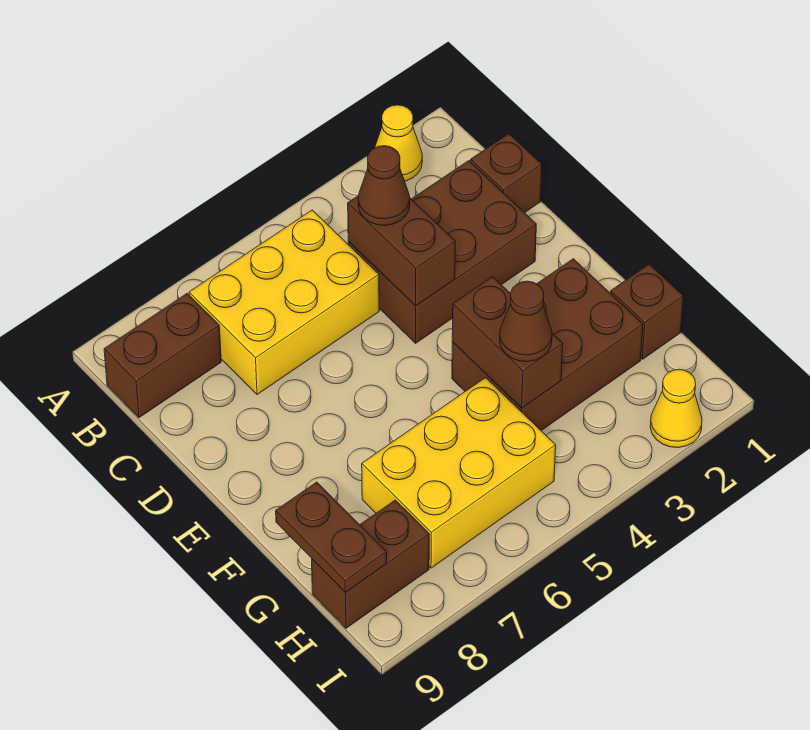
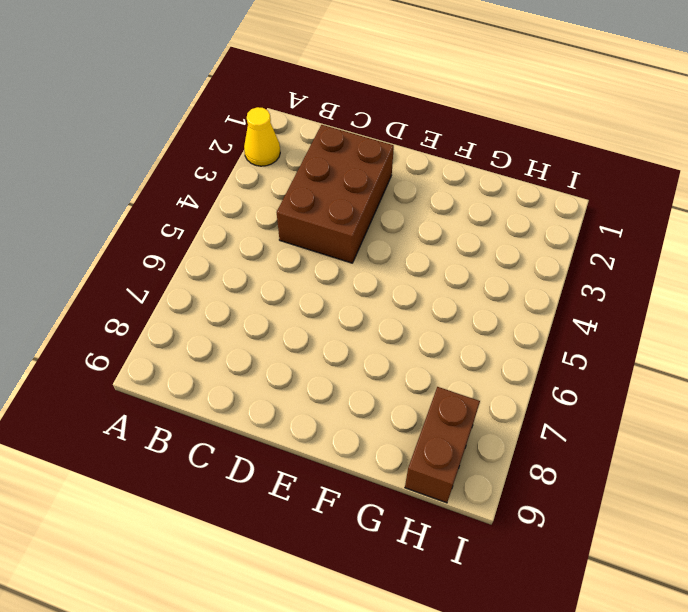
none -> yellow brick B5:C7 level 1
none -> brown brick B8:B9 level 1
none -> brown brick C1 level 1

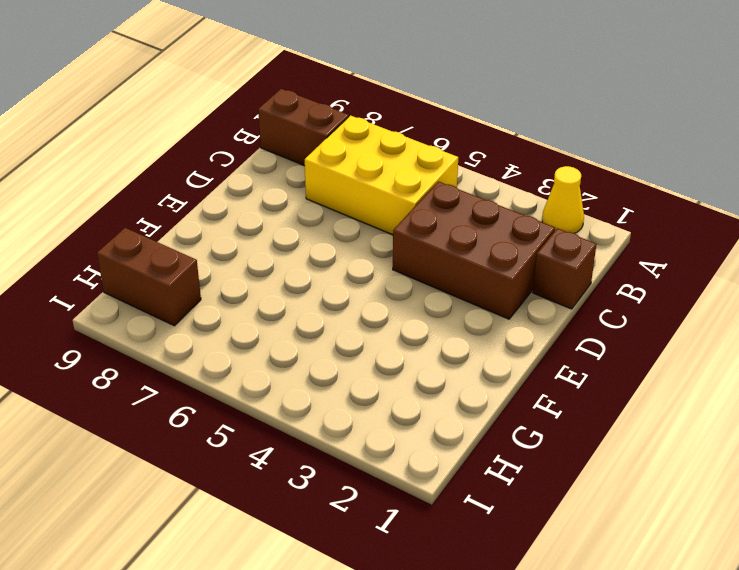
none -> brown brick F2:G4 level 1
none -> brown brick G1 level 1
none -> yellow brick G5:H7 level 1

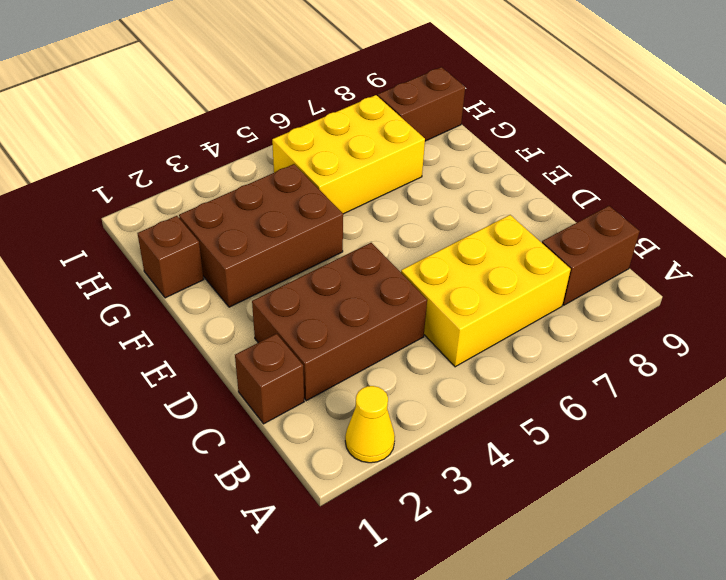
none -> yellow cone I2 level 1
none -> brown brick C4:D4 level 2
none -> brown brick F4:G4 level 2

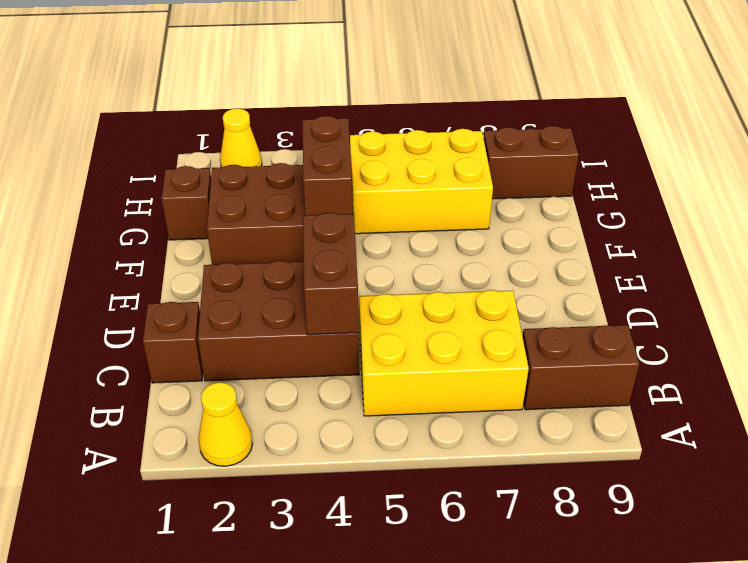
none -> brown plate G9:H9 level 2
none -> brown cone C4 level 3
none -> brown cone G4 level 3

